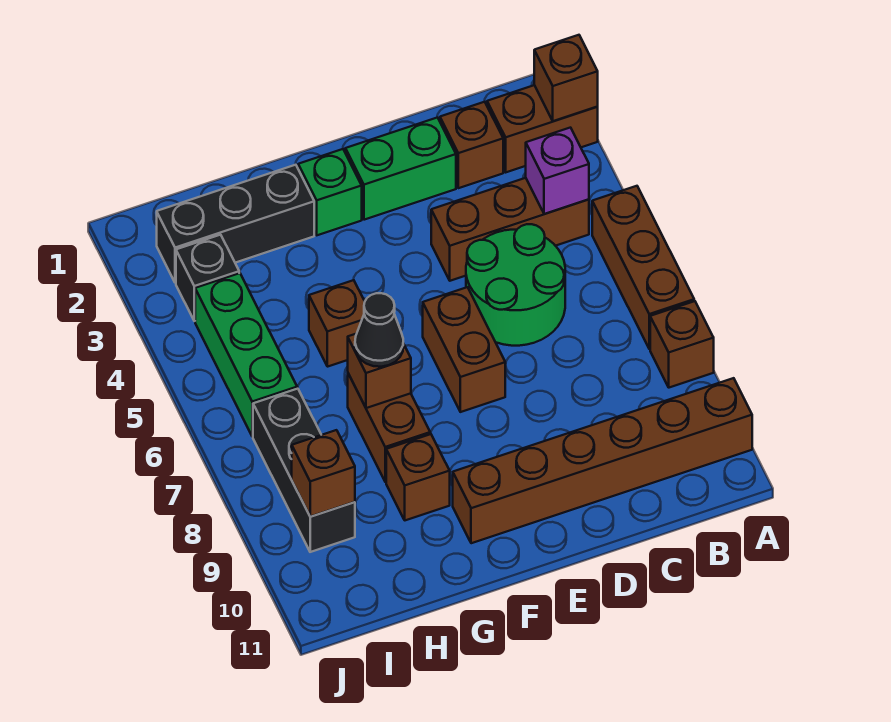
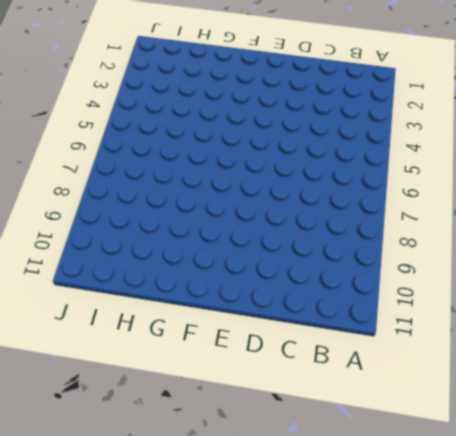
none -> brown brick A2:B2 level 1
none -> brown brick A5:A7 level 1
none -> brown brick A8 level 1

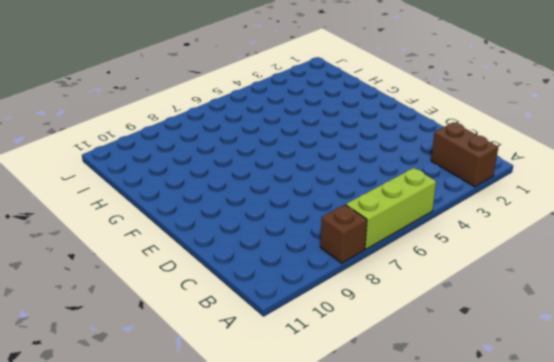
lime brick A5:A7 level 1 -> brown brick A5:A7 level 1
none -> brown brick A10:F10 level 1
none -> brown brick B4:D4 level 1
none -> brown brick C2 level 1

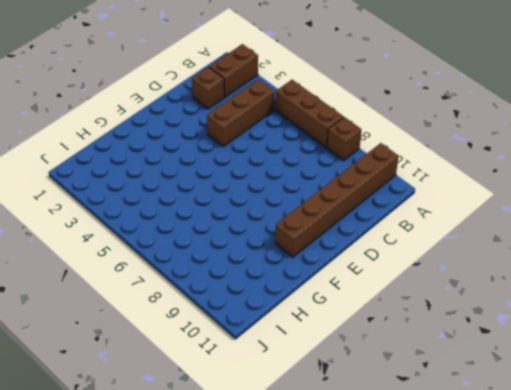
none -> green round brick C5:D6 level 1
none -> green brick D2:E2 level 1
none -> brown brick E6:E7 level 1

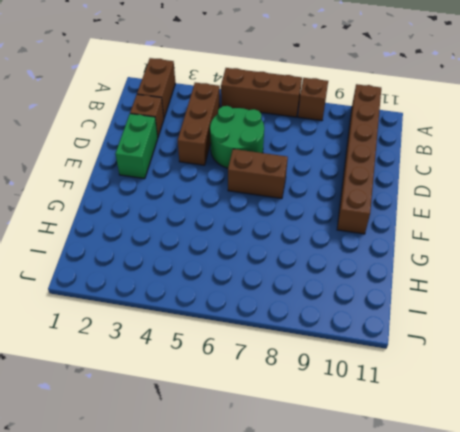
none -> green brick F2 level 1
none -> black brick G2:I2 level 1
none -> brown brick G5 level 1

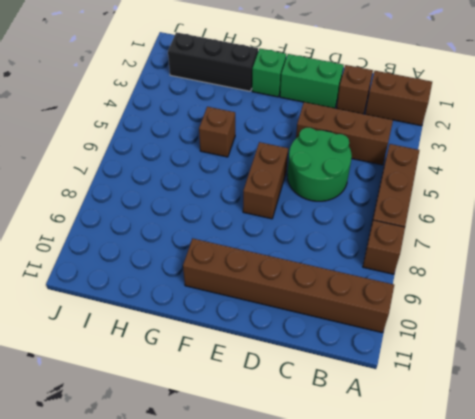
none -> brown brick G7:G8 level 1
none -> brown brick G9 level 1
none -> black brick I3 level 1

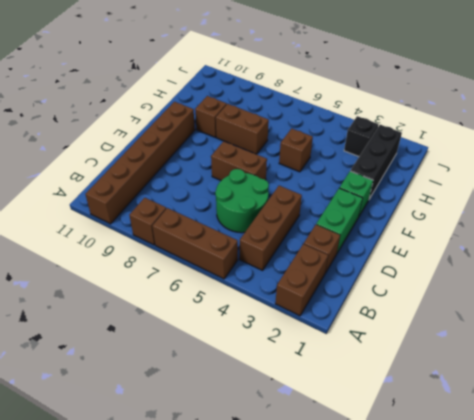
none -> green brick I4:I6 level 1
none -> black brick I7:I9 level 1
none -> brown brick A2 level 2

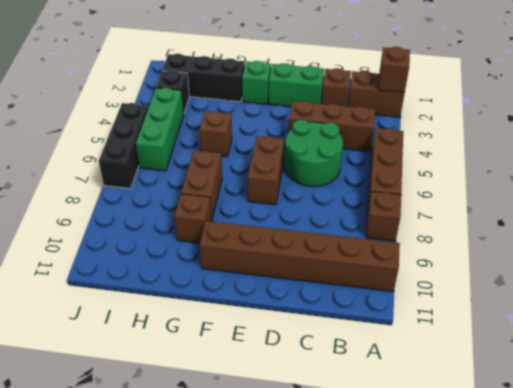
black brick J5:J7 level 1 -> black brick I7:I9 level 1
none -> purple brick B4 level 2
none -> brown brick G7 level 2
none -> brown brick I9 level 2

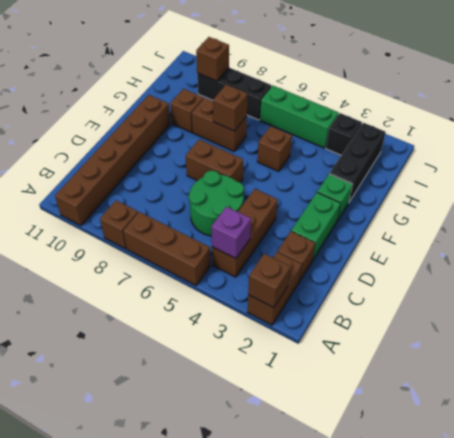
none -> black cone G7 level 3

